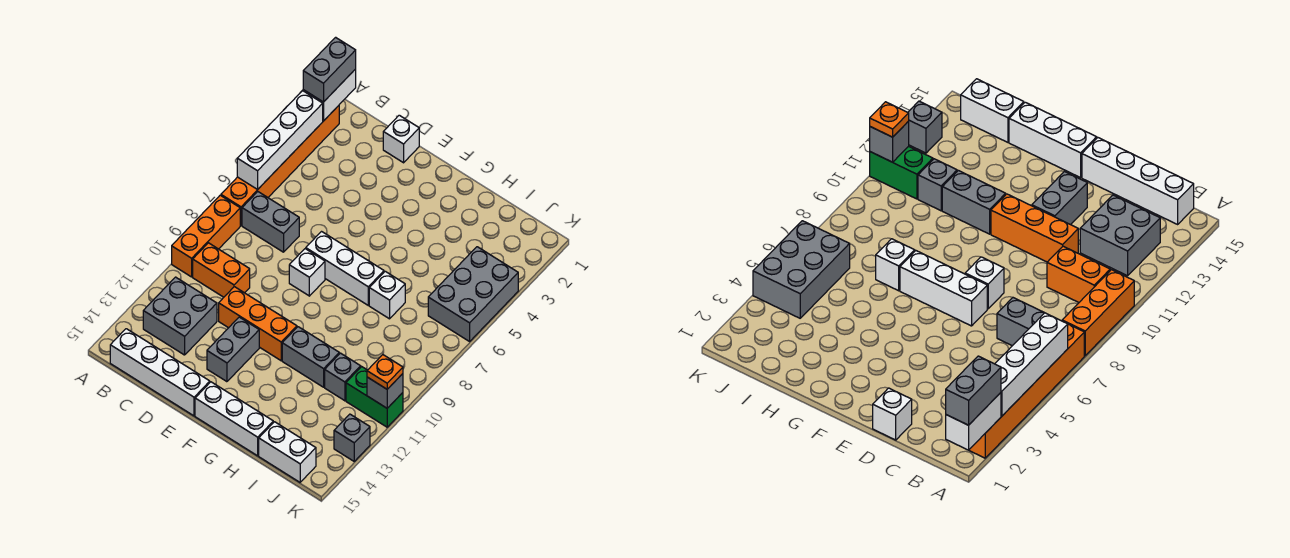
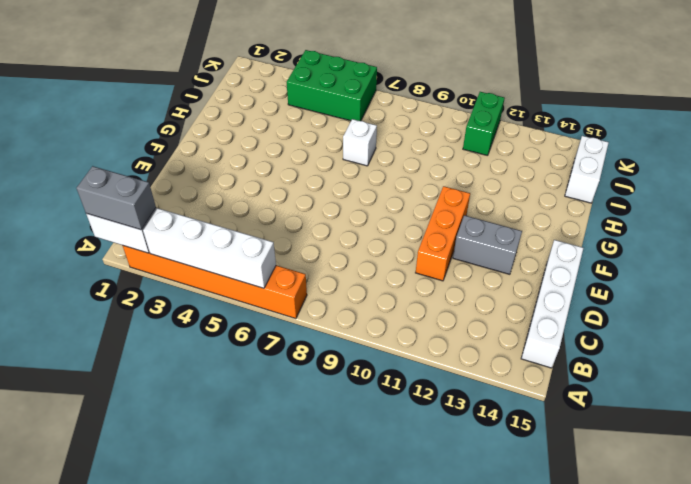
green brick J4:K6 level 1 -> grey brick J4:K6 level 1
none -> orange brick A8:A10 level 1
none -> grey brick B7:C7 level 1
none -> orange brick B10:C10 level 1

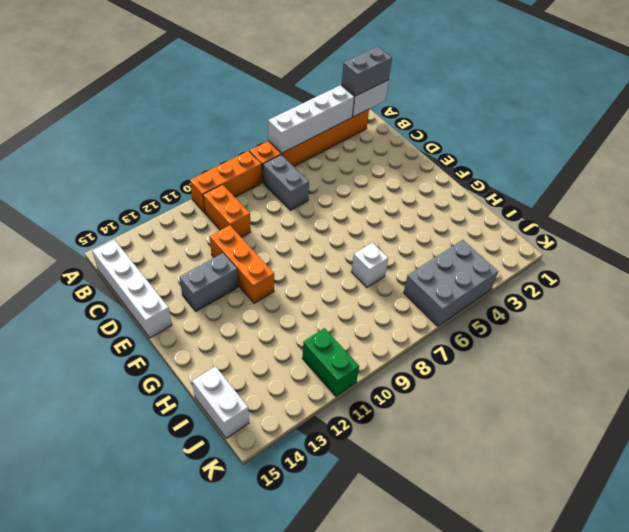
none -> grey brick B12:C13 level 1
none -> white brick D1 level 1
none -> white brick E7:G7 level 1

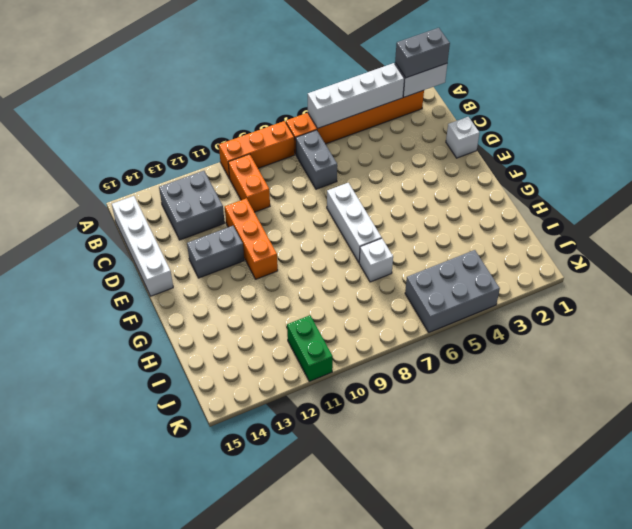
none -> white brick E8 level 1
none -> white brick F15:H15 level 1
none -> grey brick G11:H11 level 1

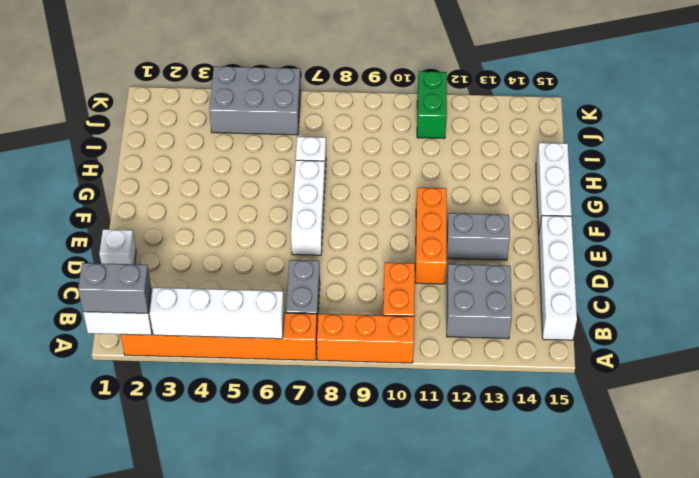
none -> white brick E8 level 1
none -> grey brick G11:H11 level 1
none -> grey brick I11 level 1

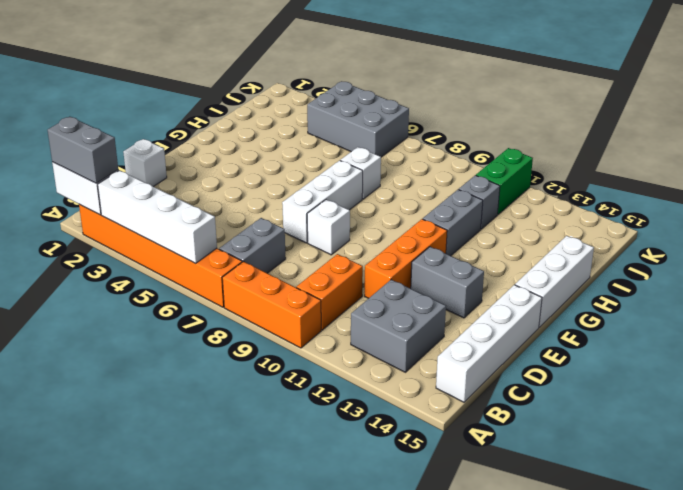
none -> white brick I15:J15 level 1
none -> grey brick K13 level 1
none -> grey brick K11 level 2

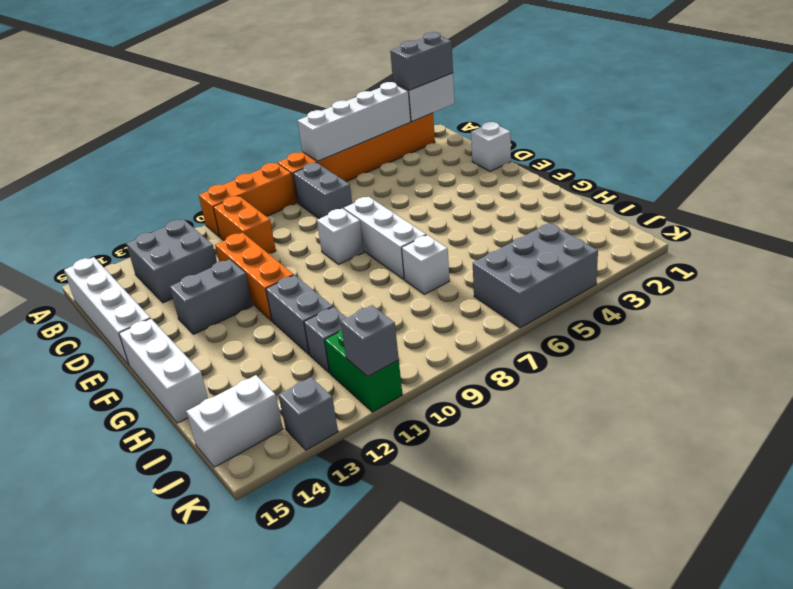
white brick J14:J15 level 1 -> white brick I15:J15 level 1
none -> orange plate K11 level 3

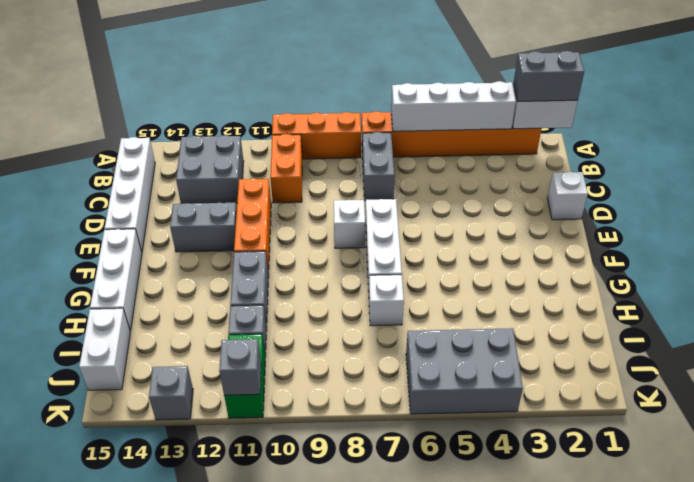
none -> orange plate K11 level 3

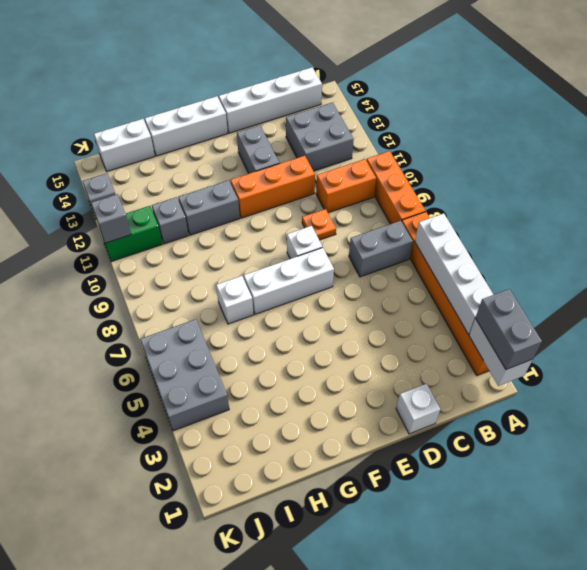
orange plate D9 level 1 -> orange plate K11 level 3

